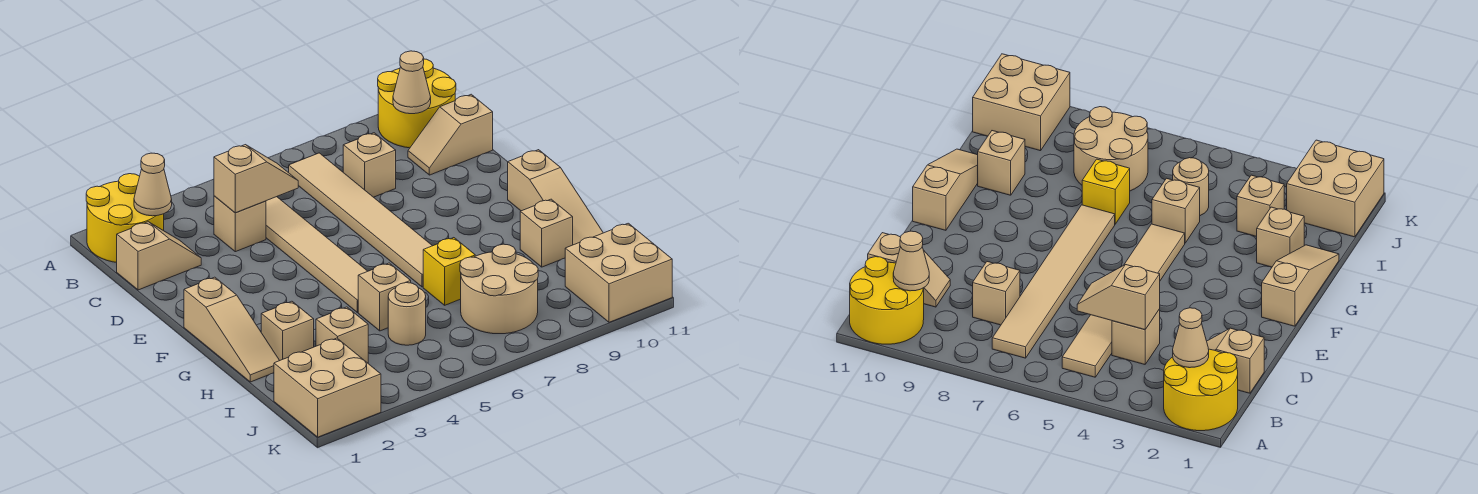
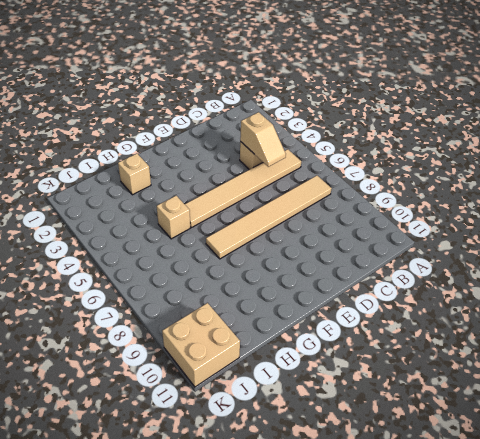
none -> yellow round brick A1:B2 level 1
none -> yellow round brick A10:B11 level 1
none -> tan slope C1:C2 level 1 top 1

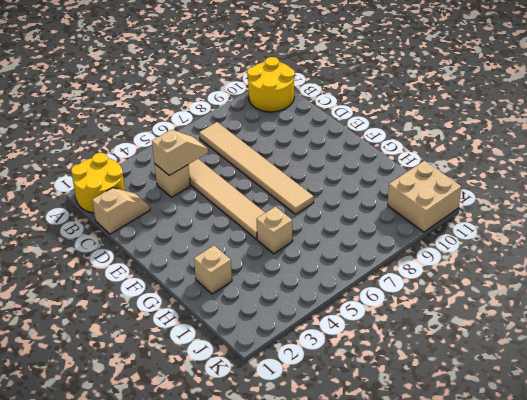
none -> tan brick C8 level 1
none -> tan slope C10:C11 level 1 top 11
none -> tan slope F1:H1 level 1 top F

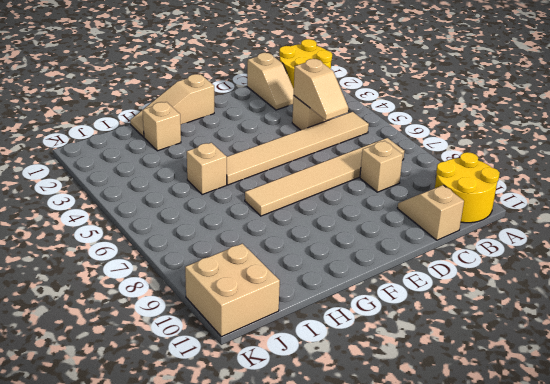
none -> tan slope F11:H11 level 1 top F
none -> yellow brick H7 level 1
none -> tan brick H10 level 1

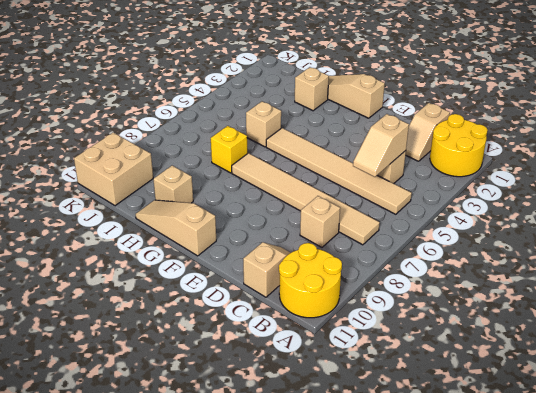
none -> tan brick I3 level 1
none -> tan round brick I5 level 1
none -> tan round brick I7:J8 level 1

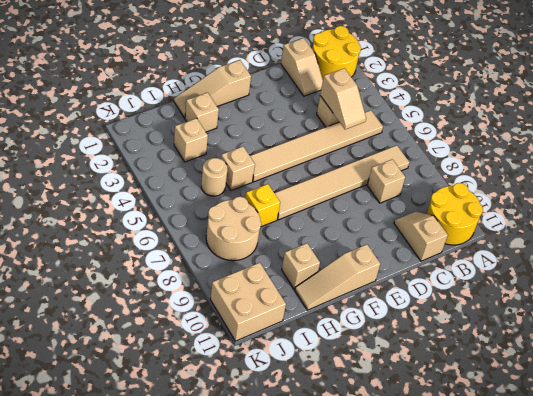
none -> tan brick J1:K2 level 1
none -> tan cone B2 level 2
none -> tan cone B10 level 2

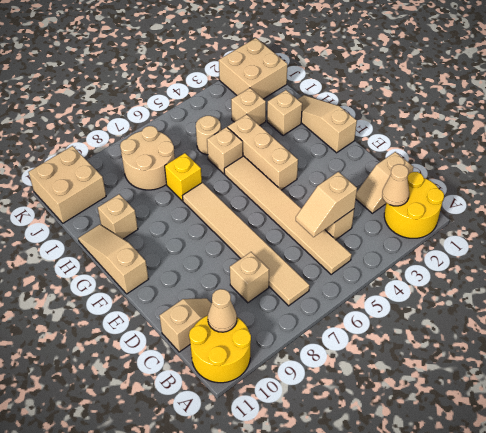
tan brick F4:H4 level 1 -> none

